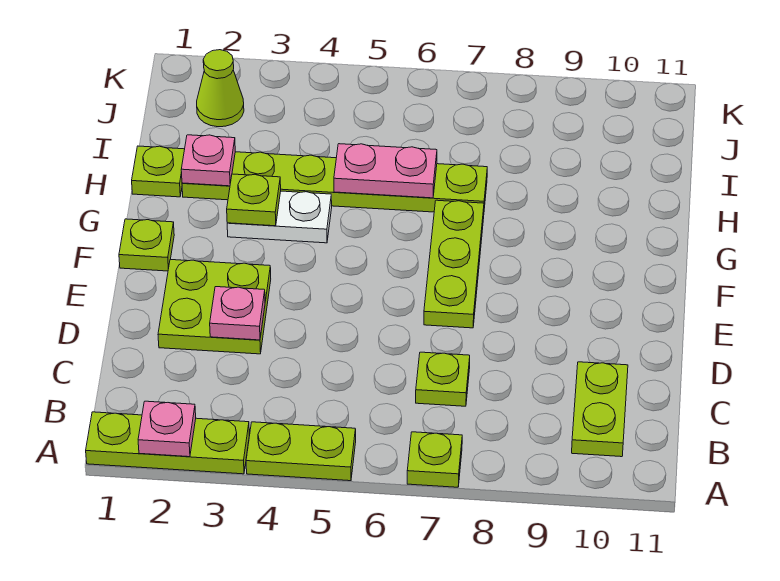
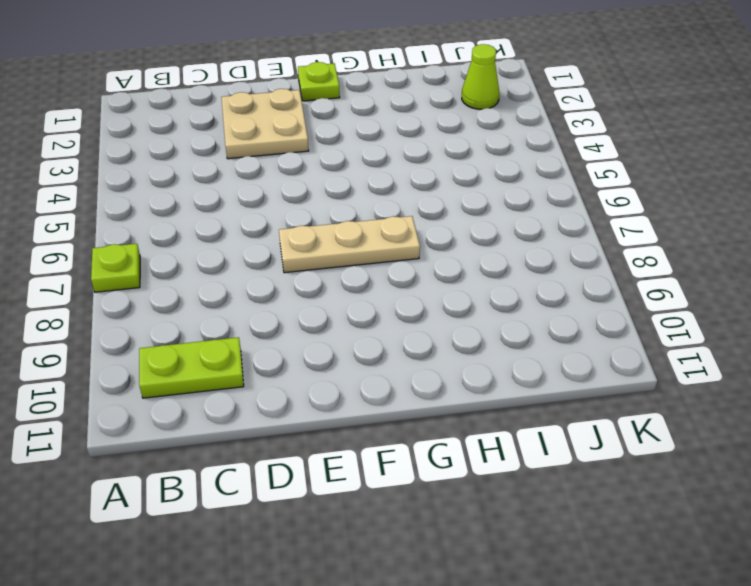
tan plate D2:E3 level 1 -> lime plate D2:E3 level 1
tan plate E7:G7 level 1 -> lime plate E7:G7 level 1
none -> lime plate A1:A3 level 1
none -> lime plate A4:A5 level 1
none -> lime plate C7 level 1

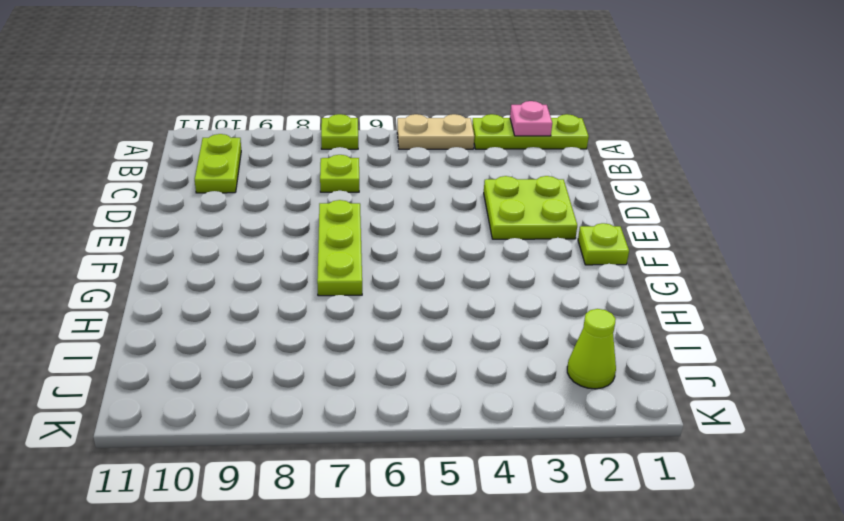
tan plate A4:A5 level 1 -> lime plate A4:A5 level 1
none -> white plate G3:G4 level 1
none -> lime plate H1 level 1
none -> lime plate H2:H7 level 1

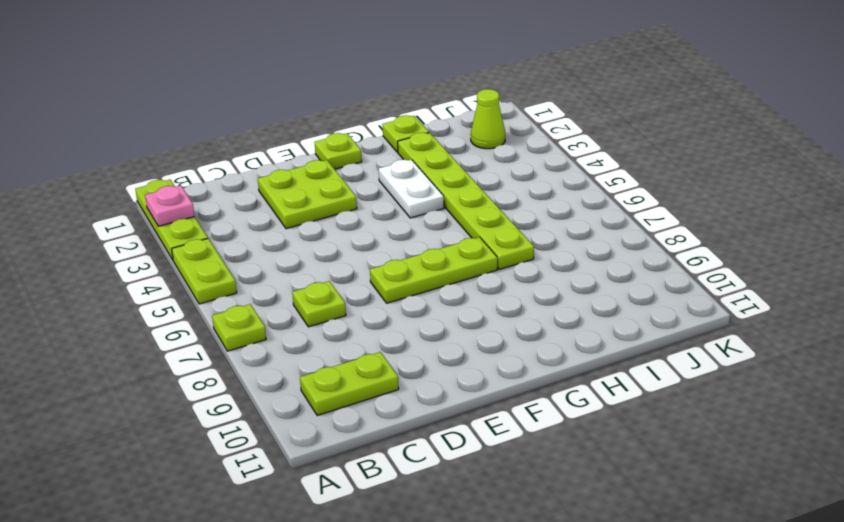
none -> pink plate D3 level 2
none -> lime plate G3 level 2
none -> pink plate H2 level 2

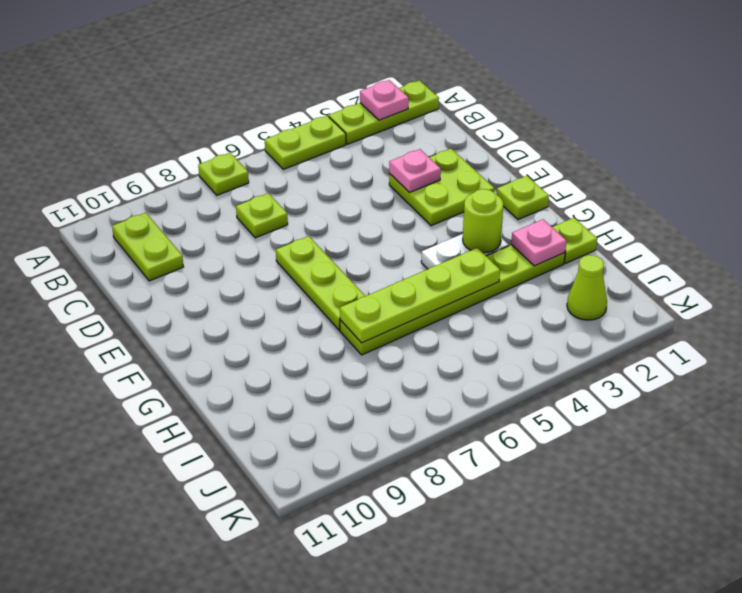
lime round brick G3 level 2 -> lime plate G3 level 2
lime plate H4:H7 level 2 -> pink plate H5:H6 level 2

